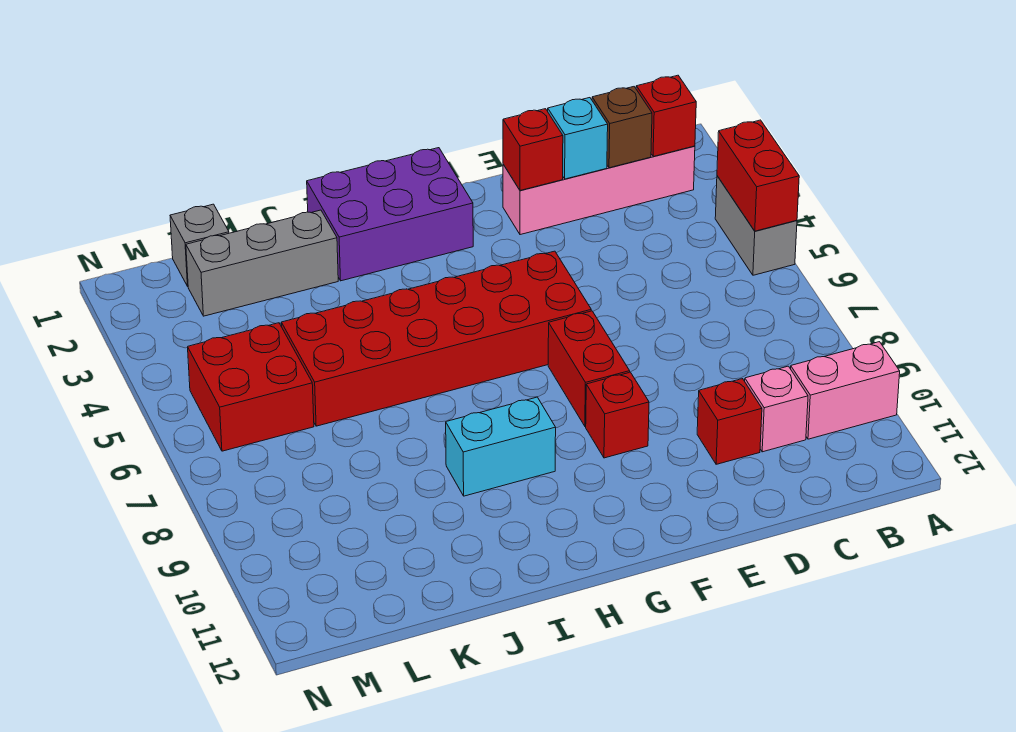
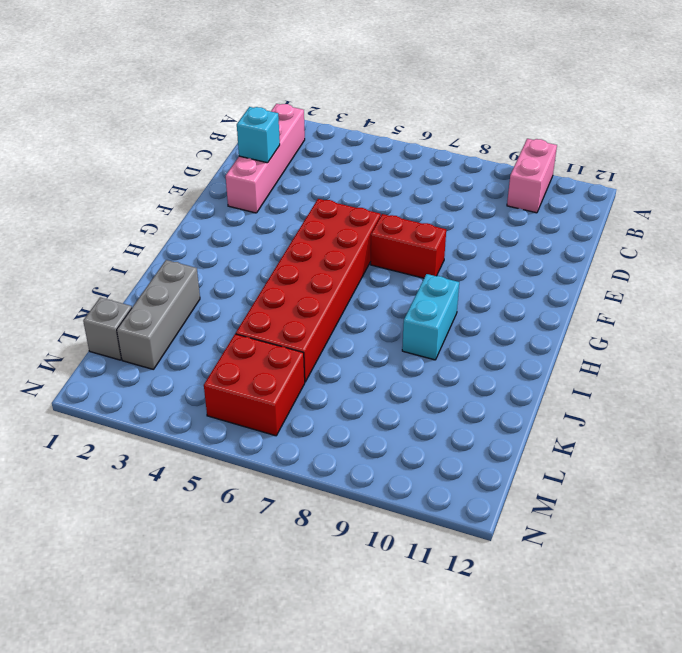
none -> grey brick A4:A5 level 1
none -> pink brick C10 level 1
none -> red brick D10 level 1

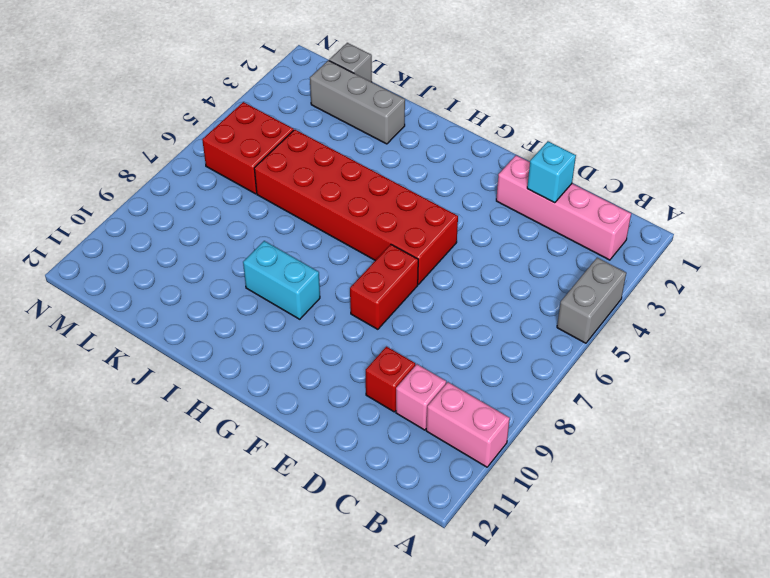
none -> red brick F9 level 1
none -> purple brick G1:I2 level 1
none -> red brick A4:A5 level 2

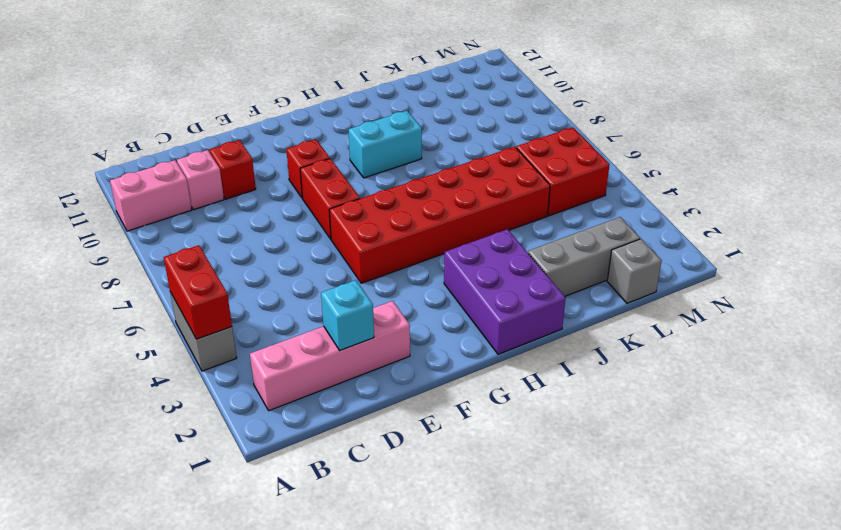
purple brick H1:I3 level 1 -> purple brick G1:I2 level 1
none -> red brick B2 level 2
none -> brown brick C2 level 2
none -> red brick E2 level 2

